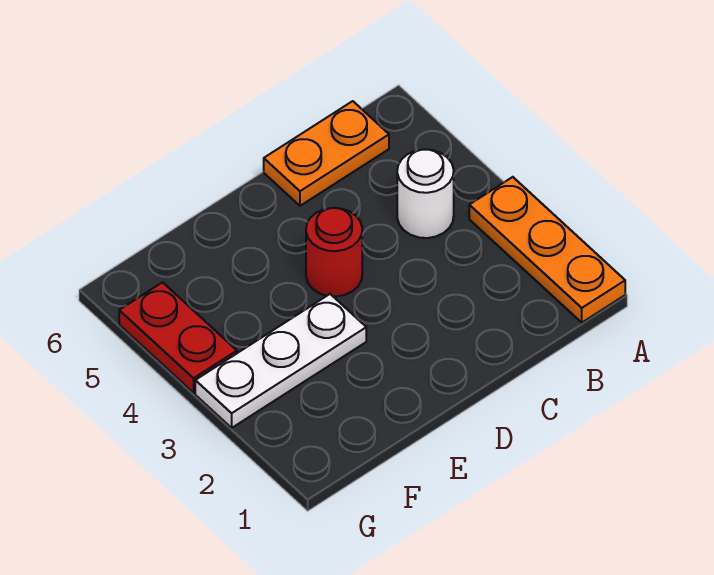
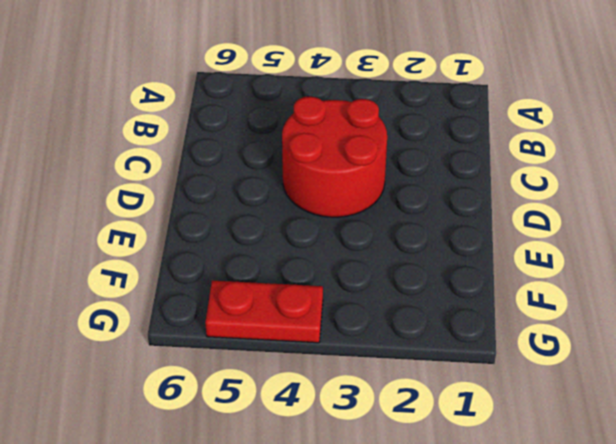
red round brick C3:D4 level 1 -> red round brick D4 level 1
none -> orange plate A1:A3 level 1
none -> white round brick B4 level 1

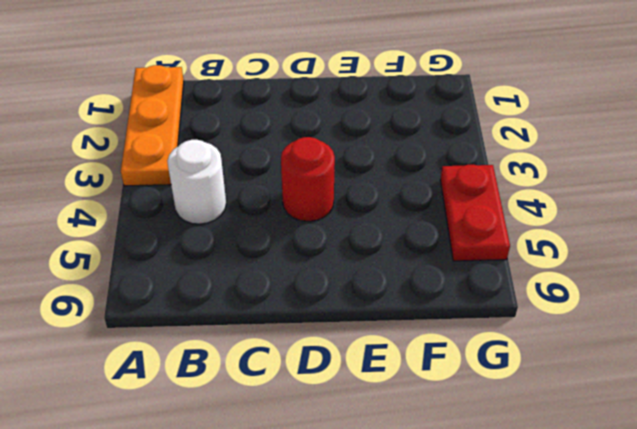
none -> orange plate B6:C6 level 1
none -> white plate E3:G3 level 1

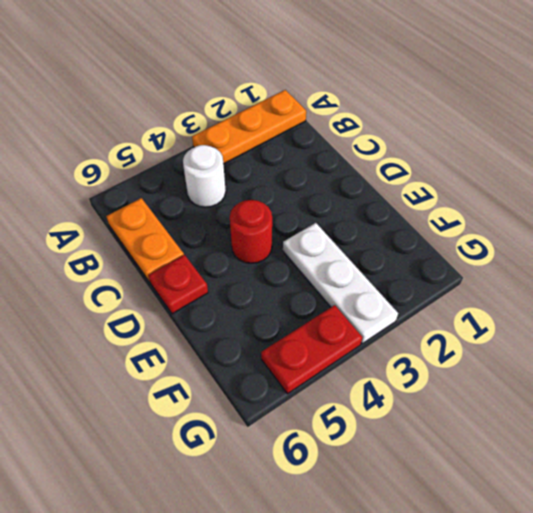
red plate D6 level 1 -> none

